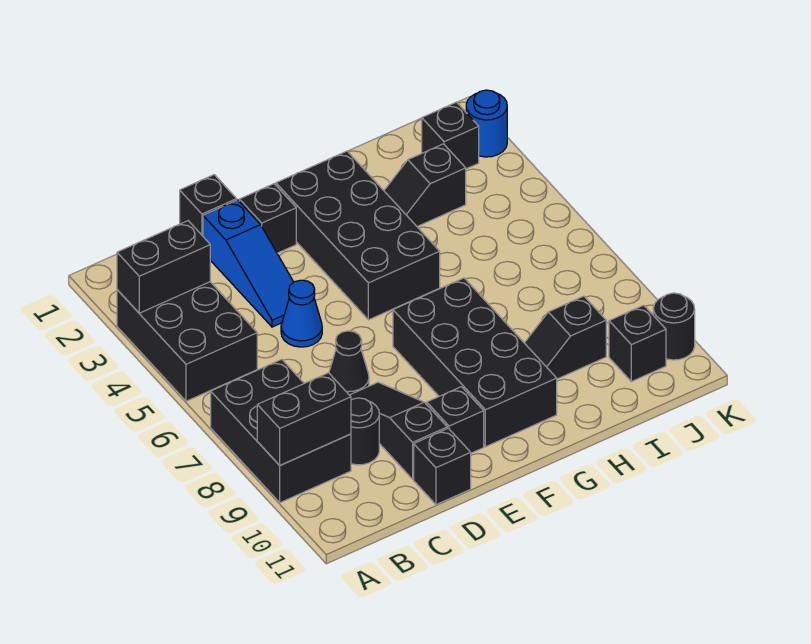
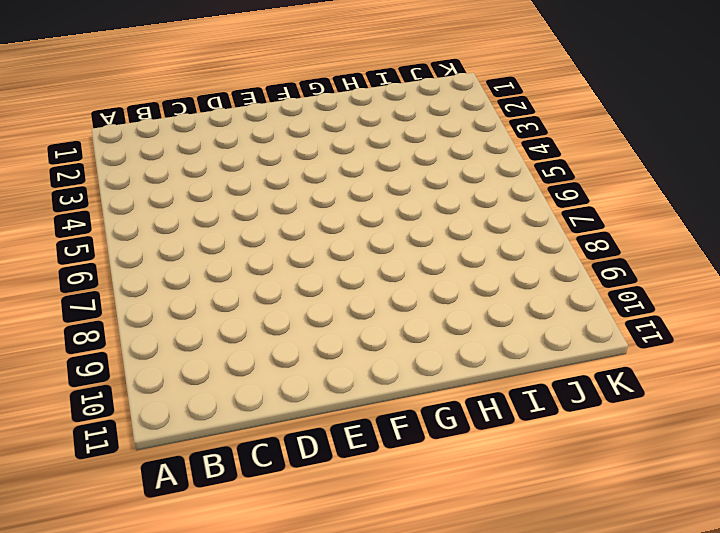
none -> black brick A3:B5 level 1
none -> black brick A7:B9 level 1
none -> black round brick C9 level 1

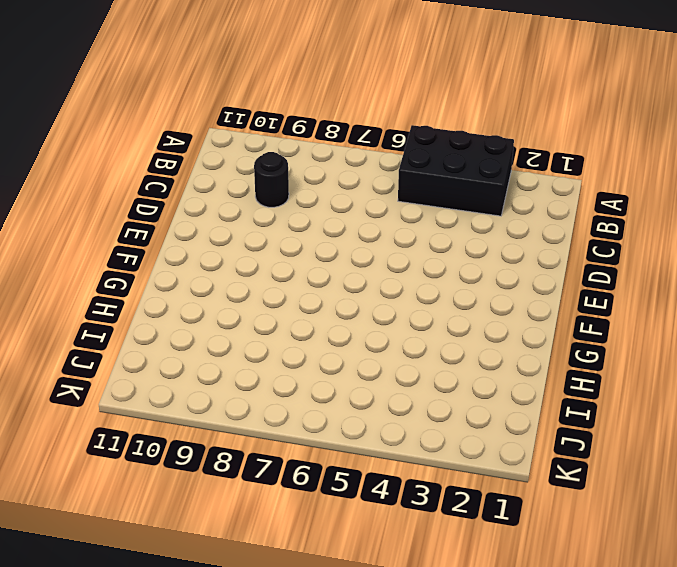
none -> black brick A7:B9 level 1
none -> black brick D1 level 1
none -> blue slope D2:D4 level 1 top 2

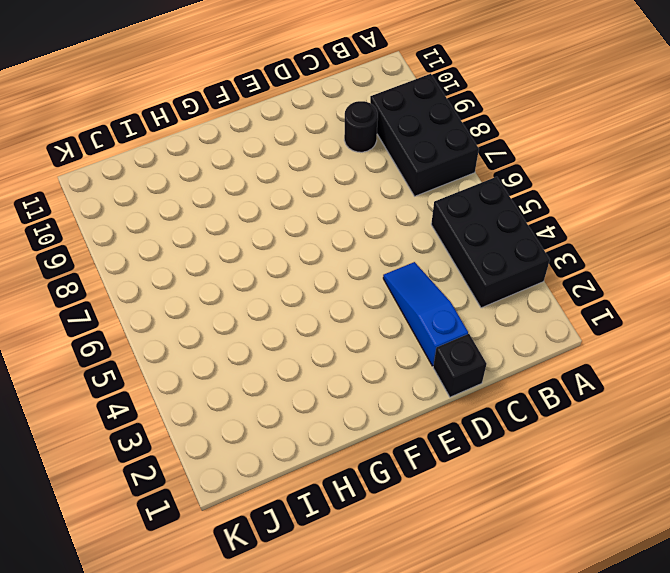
none -> blue cone D5 level 1
none -> black cone D7 level 1
none -> black slope D8:D10 level 1 top 10

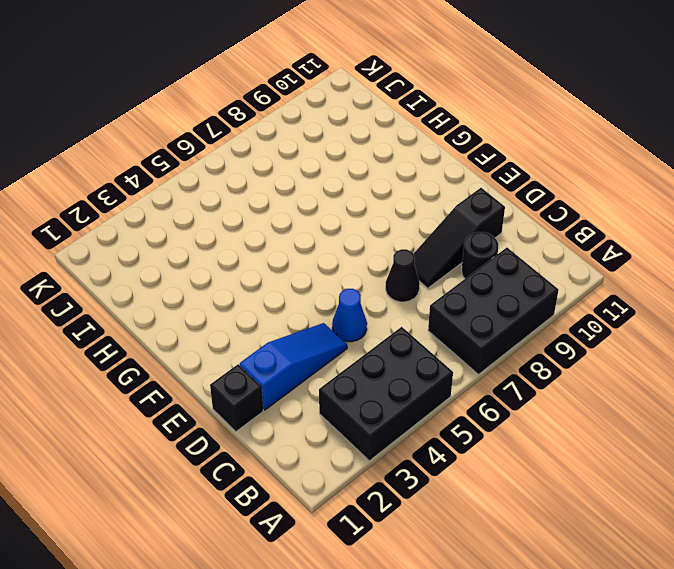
none -> black brick D11 level 1
none -> black brick E2 level 1
none -> black brick E10 level 1

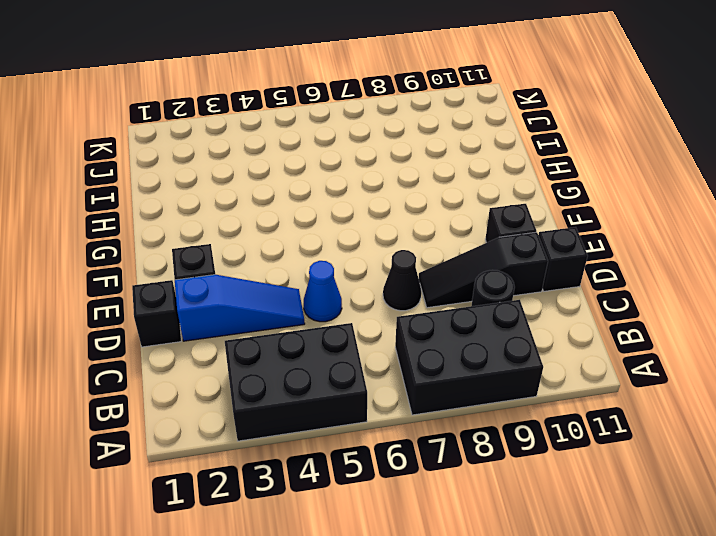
none -> black brick F2:G5 level 1
none -> black brick F7:G10 level 1
none -> black slope H3:I3 level 1 top I

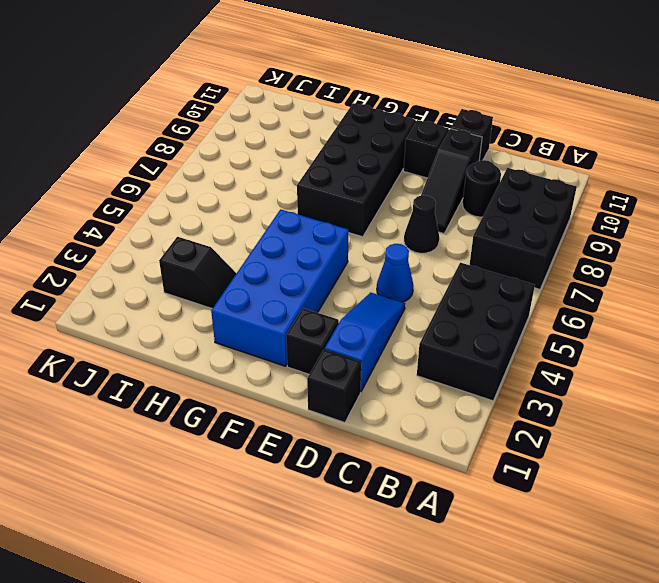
blue brick F2:G5 level 1 -> black brick F2:G5 level 1
none -> black slope H9:I9 level 1 top I
none -> black brick J2 level 1
none -> black brick J10 level 1

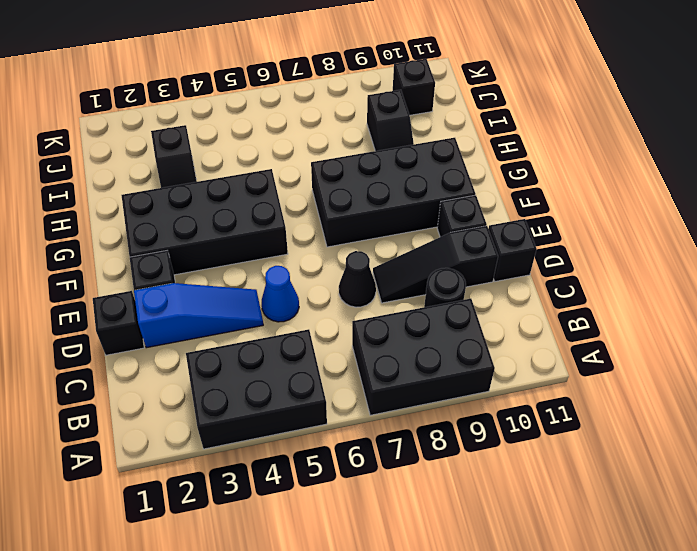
none -> black brick J2 level 1
none -> blue round brick K2 level 1
none -> black round brick K10 level 1

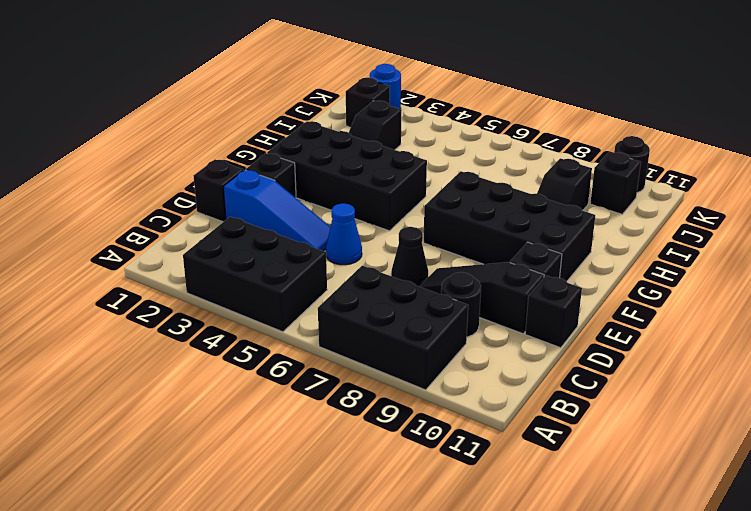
none -> black brick A3:B3 level 2
none -> black brick A9:B9 level 2

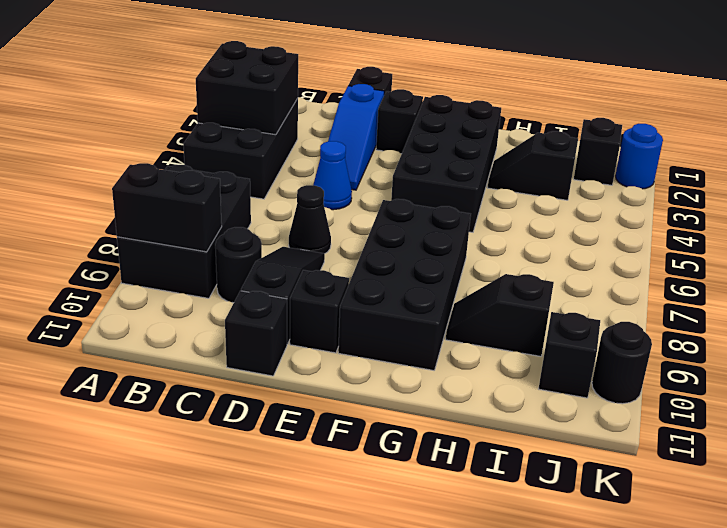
black brick A3:B4 level 2 -> black brick A3:B3 level 2

